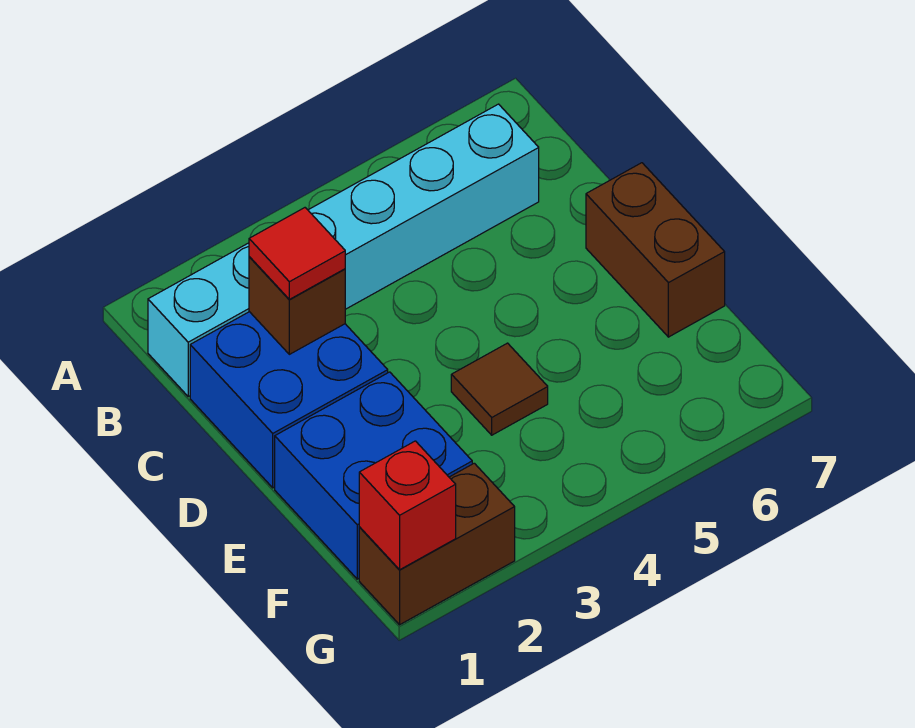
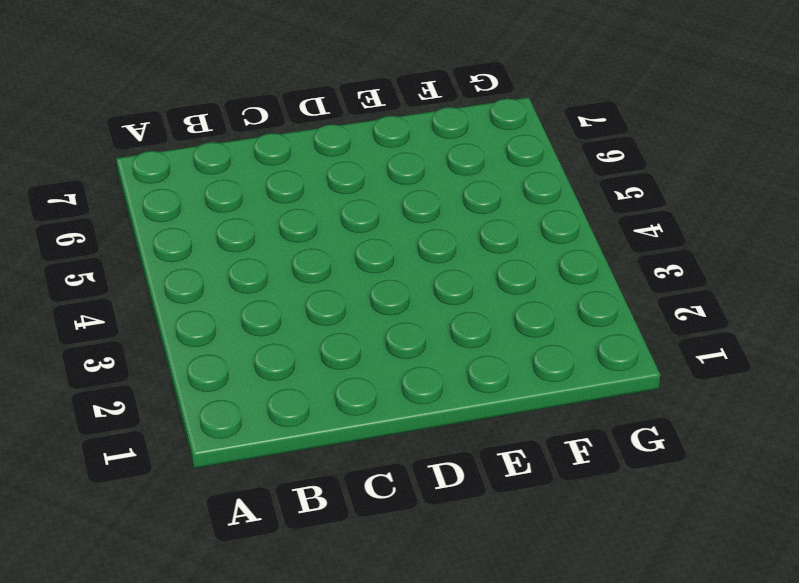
none -> cyan brick B1:B6 level 1
none -> blue brick C1:D2 level 1

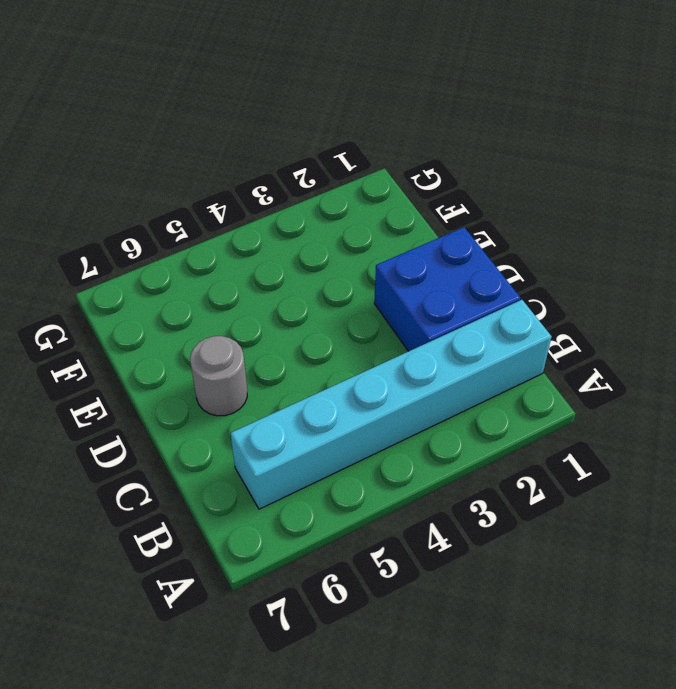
grey round brick D6 level 1 -> none
none -> brown brick D7:E7 level 1
none -> blue brick E1:F2 level 1

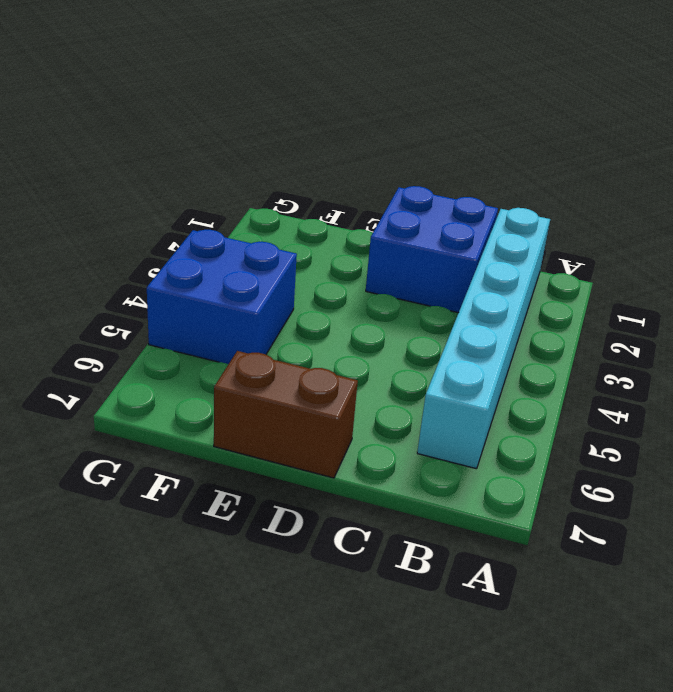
blue brick F4:G5 level 1 -> blue brick E1:F2 level 1
none -> brown tile E4 level 1
none -> brown brick G1:G2 level 1

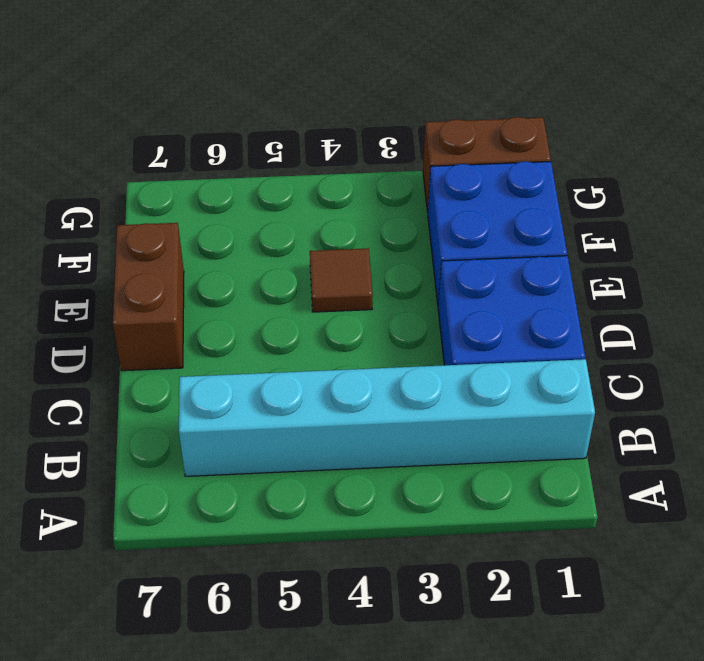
none -> brown brick C2 level 2
none -> red brick G1 level 2

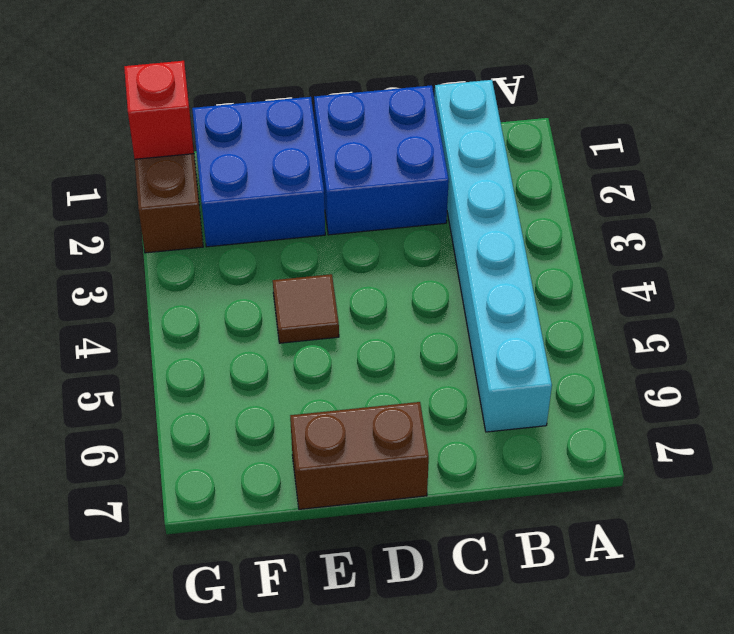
none -> brown brick C2 level 2
none -> red tile C2 level 3

